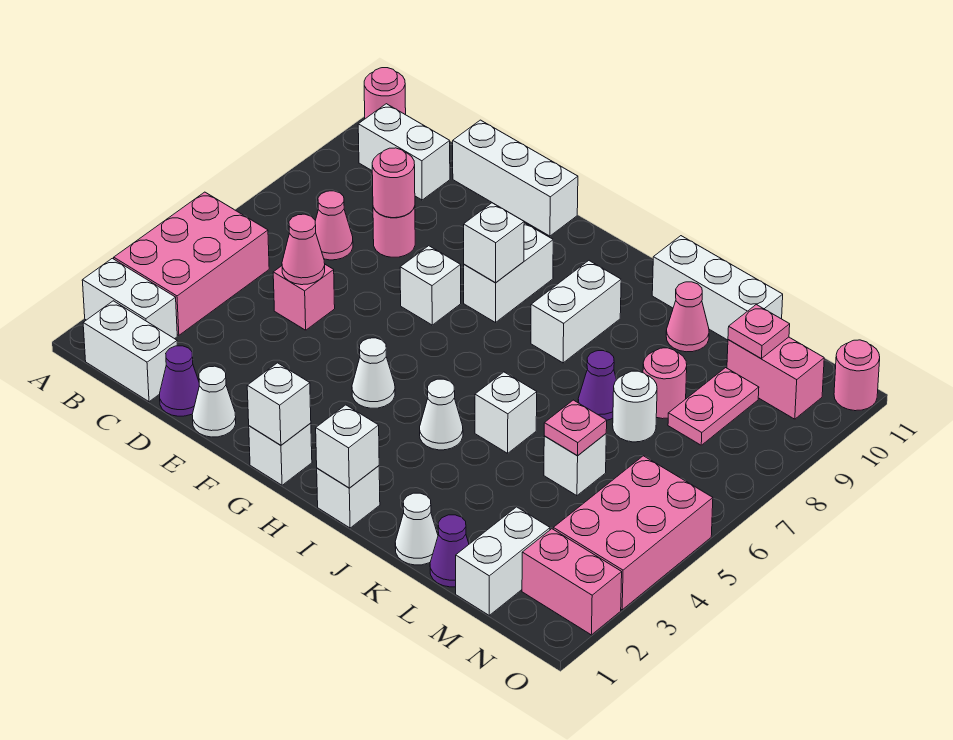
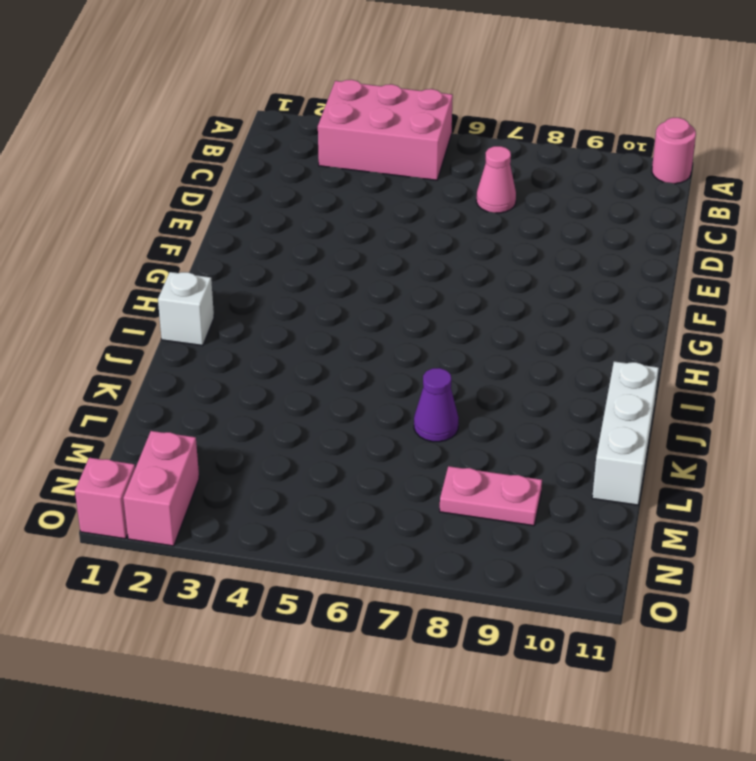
pink brick O1 level 1 -> pink brick D5 level 1
none -> white brick A2:B2 level 1
none -> white brick B1:C1 level 1
none -> white brick B10:C10 level 1
none -> purple cone D1 level 1

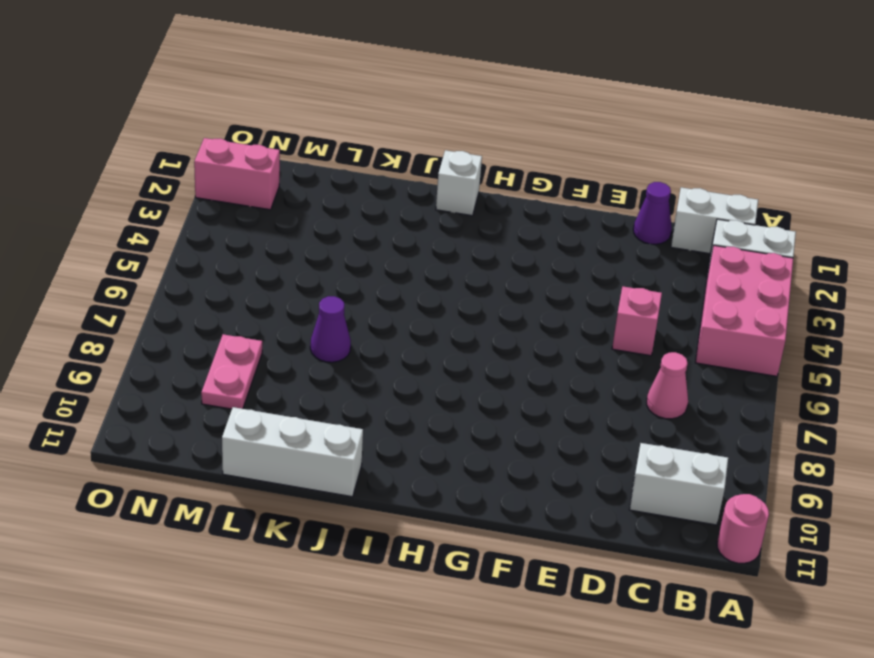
none -> pink round brick D8 level 1
none -> white brick D11:F11 level 1
none -> white cone E1 level 1
none -> white brick F7 level 1

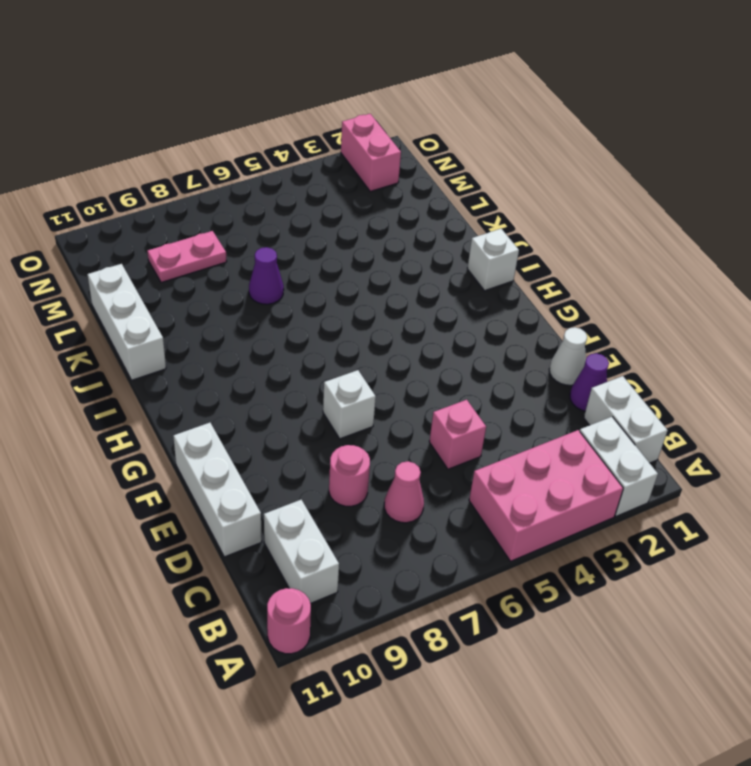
none -> white brick G1 level 1
none -> white cone G4 level 1
none -> white brick G8:G9 level 1
none -> white cone I4 level 1

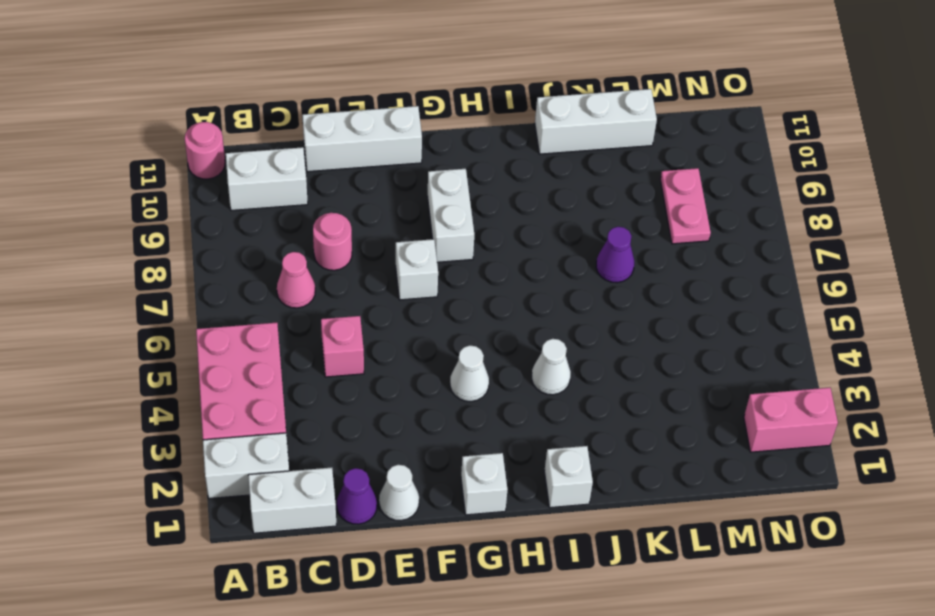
none -> white brick I8:I9 level 1
none -> white brick J5 level 1
none -> white cone K1 level 1
none -> pink cone K10 level 1

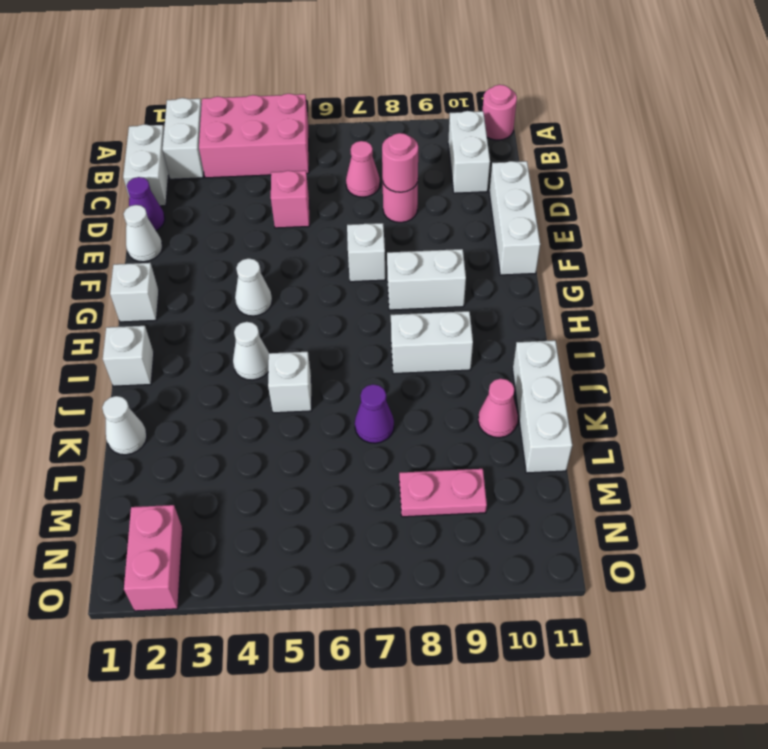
none -> purple cone L1 level 1
none -> white brick L5 level 1
none -> white round brick L7 level 1
none -> pink round brick L8 level 1

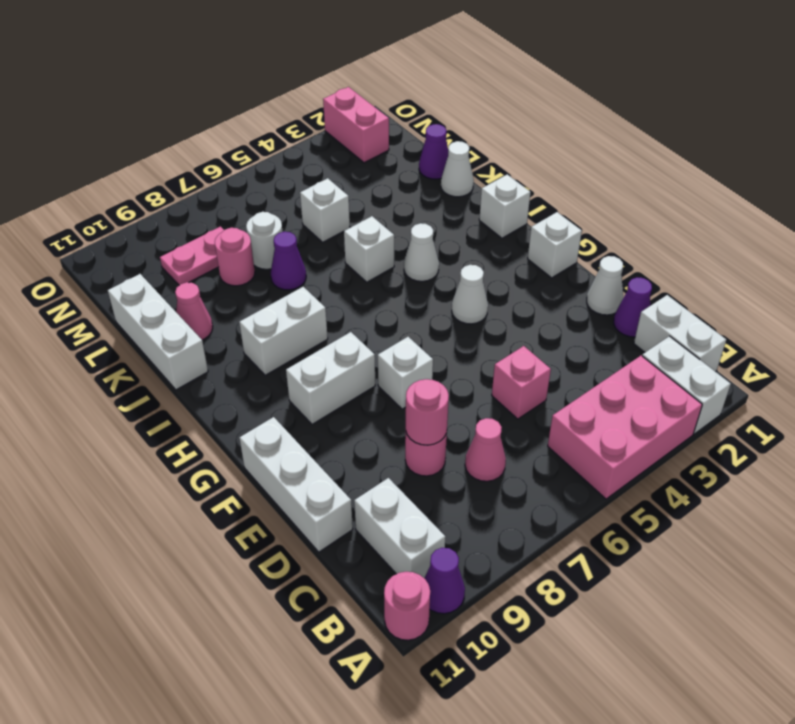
purple cone A10 level 1 -> none
none -> white brick M1:M2 level 1
none -> pink brick M10:N10 level 1
none -> pink brick N3:O5 level 1
none -> pink round brick O11 level 1

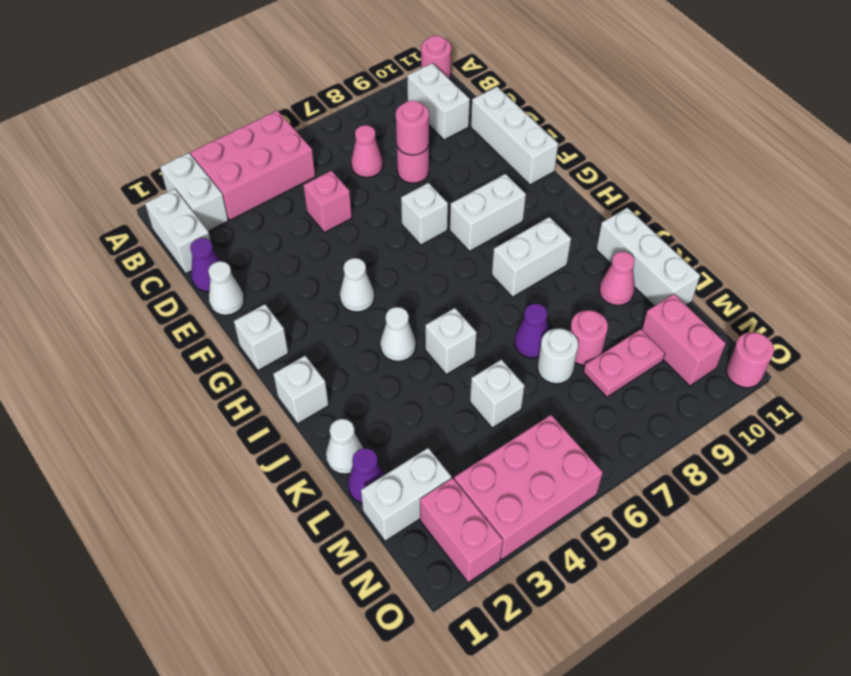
none -> pink cone D5 level 2
none -> white brick G1 level 2
none -> white brick G8 level 2
none -> white brick I1 level 2

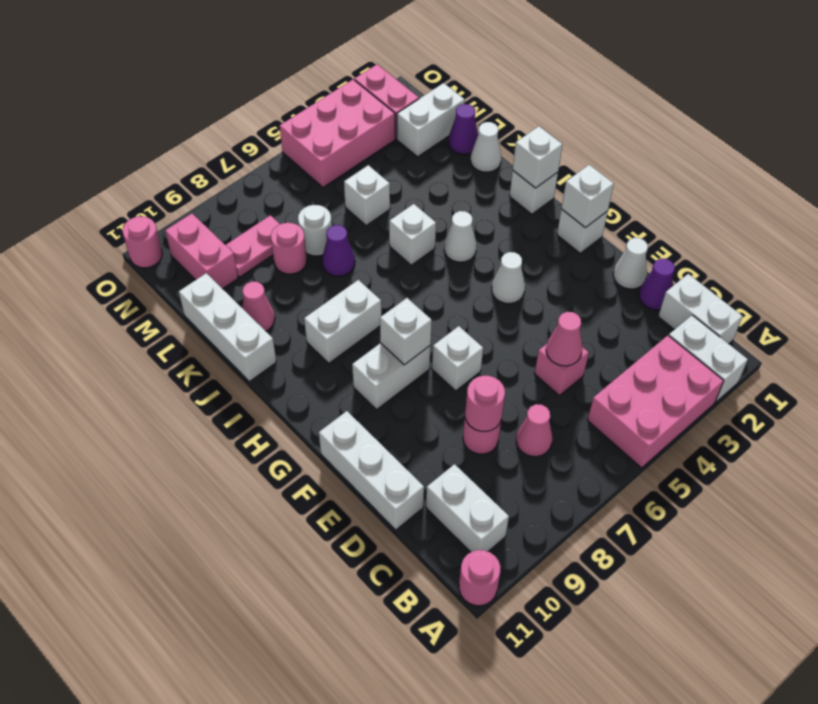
none -> pink plate L5 level 2
none -> pink plate M10 level 2

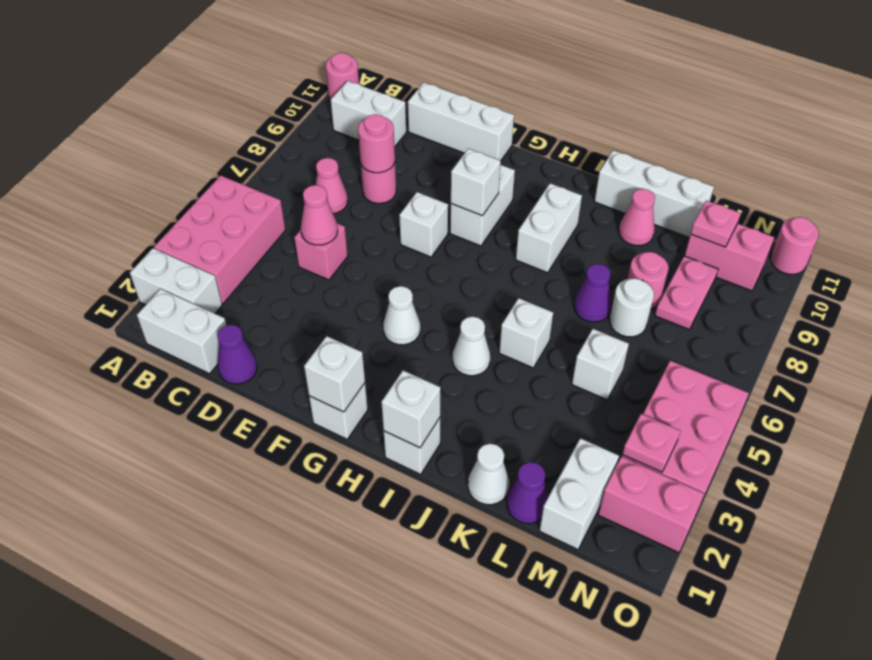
pink plate N3 level 2 -> pink plate L5 level 2
none -> white cone E1 level 1

